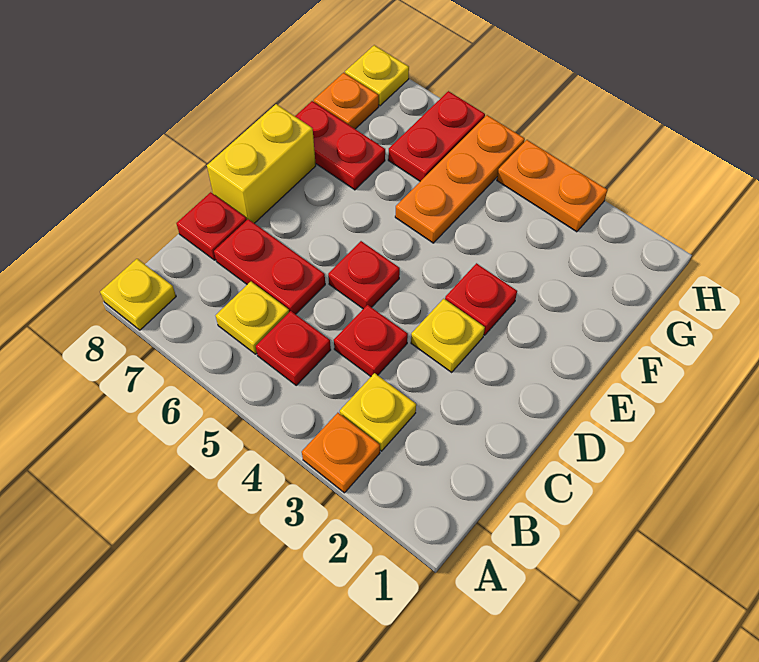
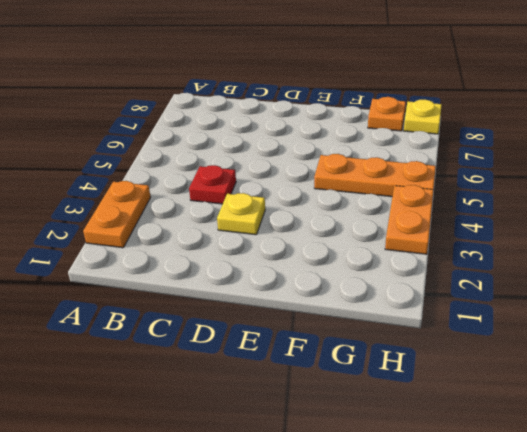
orange plate A2:A3 level 1 -> orange plate A3 level 1
none -> yellow plate A8 level 1
none -> yellow plate B3 level 1
none -> red plate B5 level 1

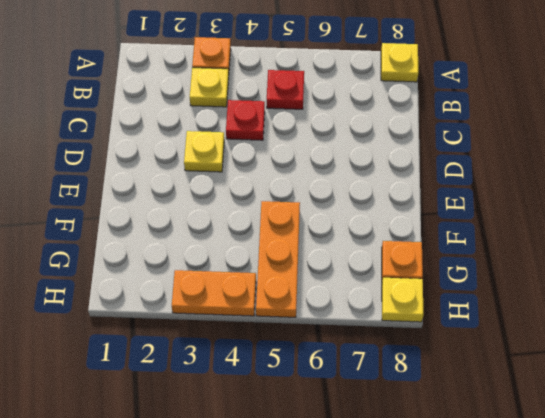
none -> yellow plate B6 level 1
none -> red plate C6:C7 level 1
none -> red plate C8 level 1

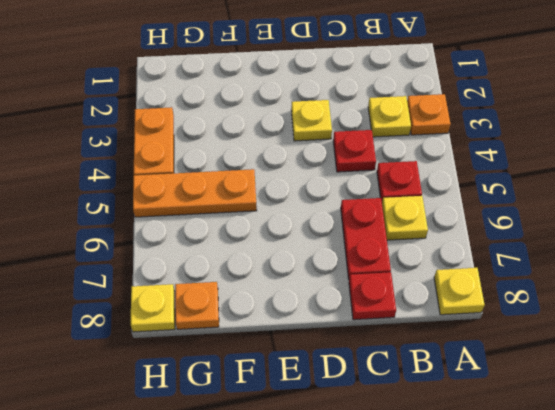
none -> red plate D5 level 1
none -> yellow brick D8:E8 level 1
none -> red plate E3 level 1

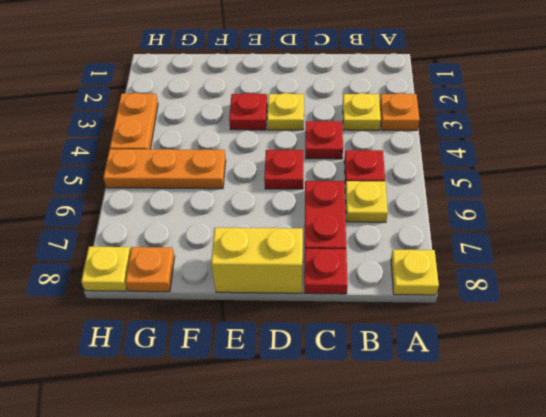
none -> red plate F7:F8 level 1
none -> red plate G6:H6 level 1

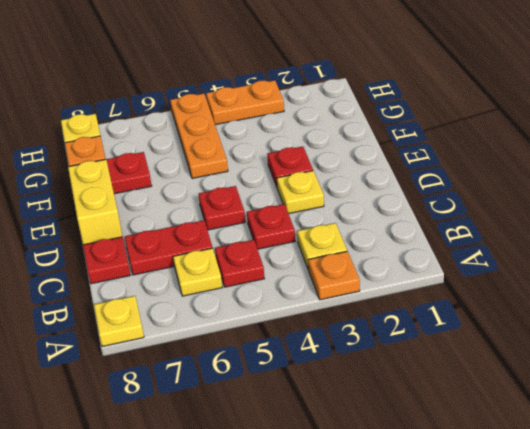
none -> red plate G6:H6 level 1

